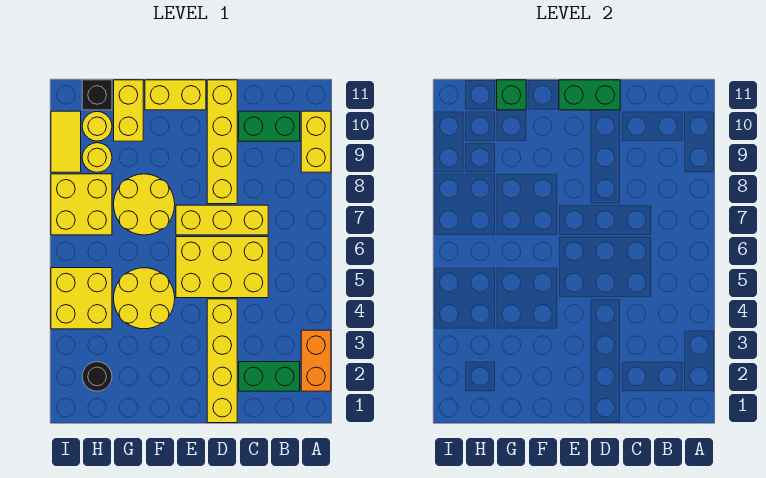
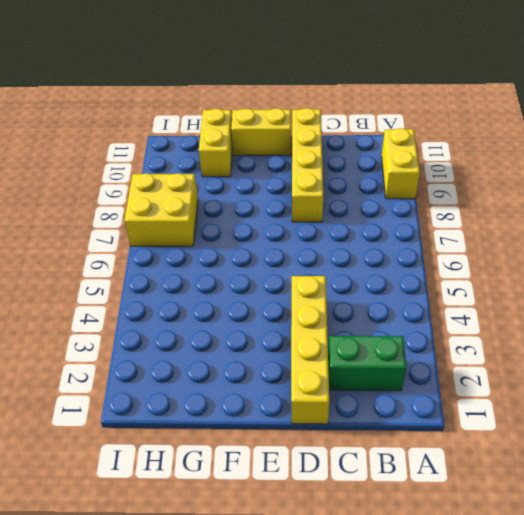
none -> orange brick A2:A3 level 1
none -> green brick B10:C10 level 1
none -> yellow brick C5:E6 level 1

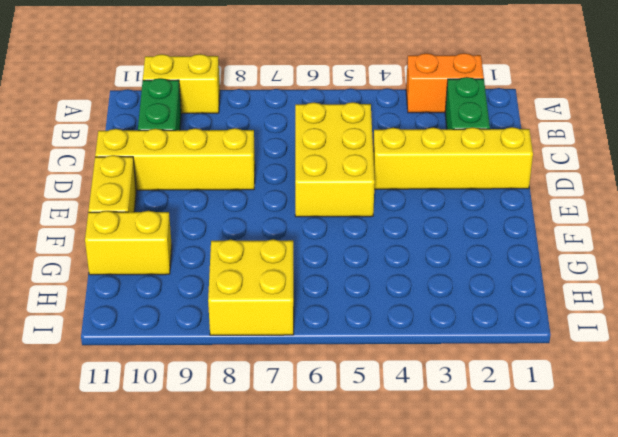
none -> yellow brick C7:E7 level 1
none -> yellow round brick F4:G5 level 1
none -> yellow round brick F7:G8 level 1

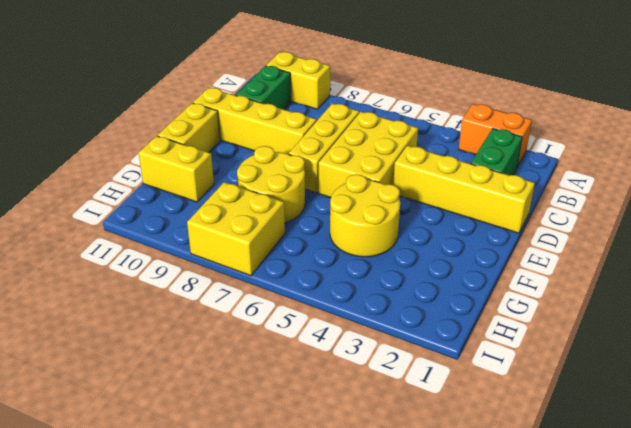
none -> black round brick H2 level 1
none -> yellow brick H4:I5 level 1
none -> yellow round brick H9 level 1

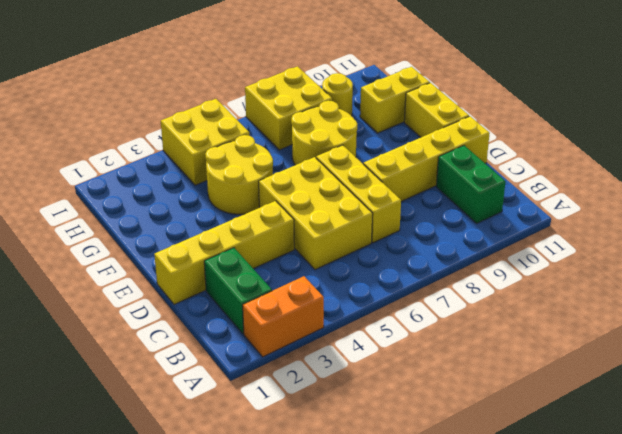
none -> yellow brick A9:A10 level 1
none -> black round brick H2 level 1
none -> yellow round brick H10 level 1

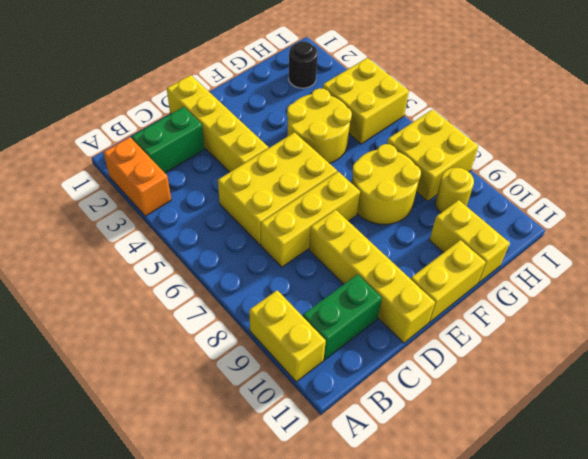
none -> yellow round brick H10 level 1
none -> black brick H11 level 1
none -> yellow tile I9:I10 level 1

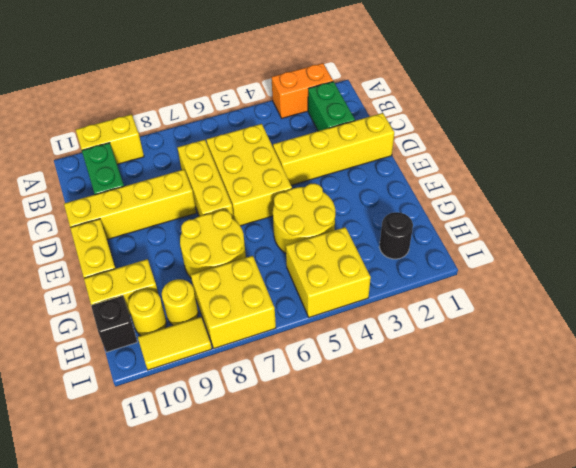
none -> green brick D11:E11 level 2
none -> green brick G11 level 2

